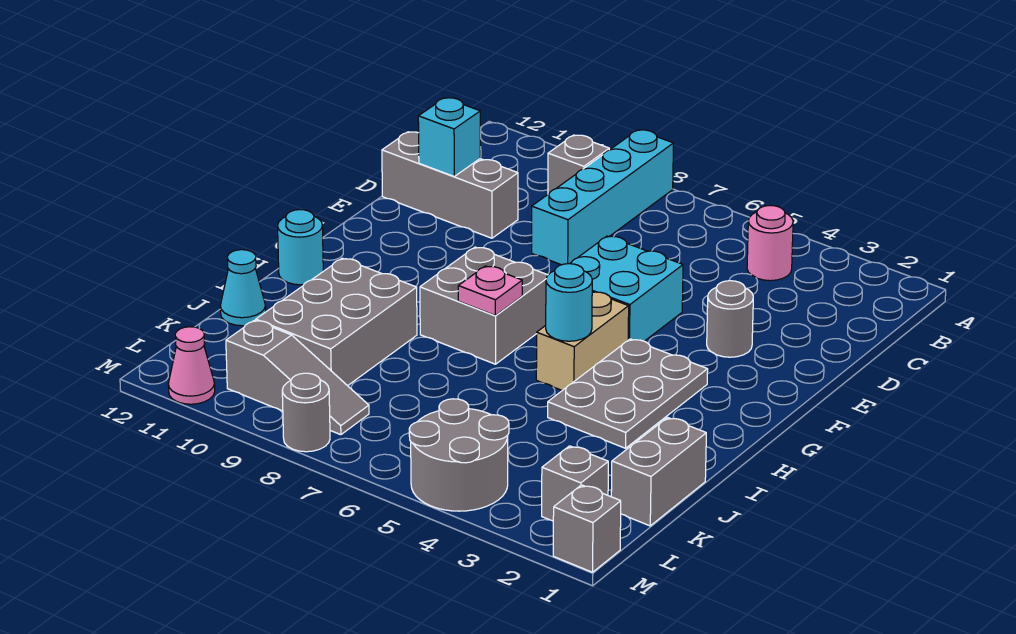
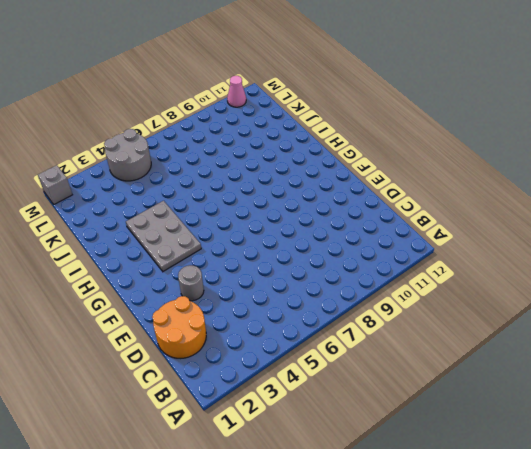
orange round brick C1:D2 level 1 -> none
none -> cyan brick A8:D8 level 1
none -> pink round brick B4 level 1
none -> grey brick B9 level 1

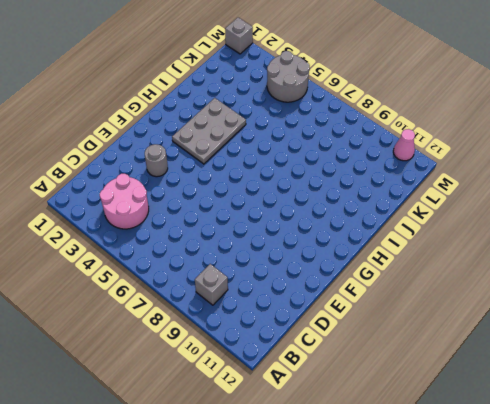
pink round brick B3:C4 level 1 -> pink round brick B4 level 1
none -> cyan brick A8:D8 level 1
none -> grey brick D10:D12 level 1
none -> cyan brick E5:F6 level 1

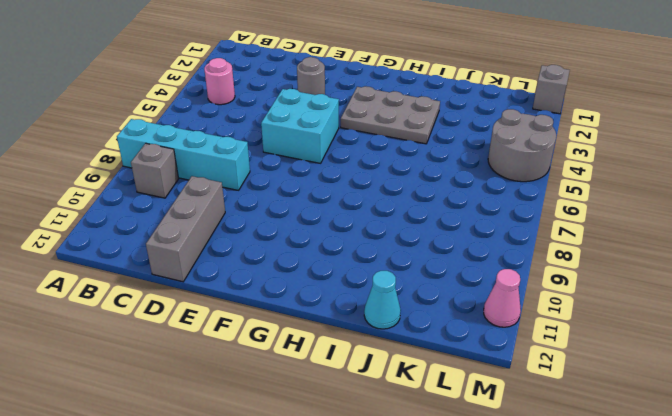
none -> tan brick G5:H5 level 1
none -> grey brick G7:H8 level 1
none -> cyan round brick H12 level 1

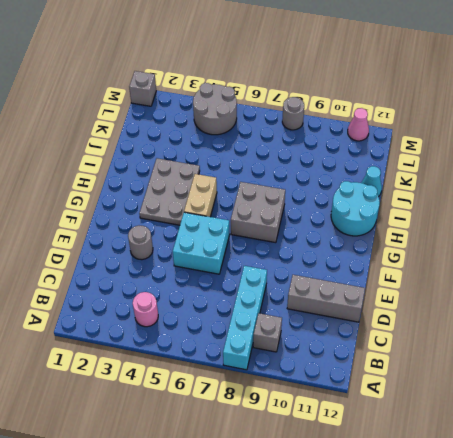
cyan round brick H11:I12 level 1 -> cyan round brick H12 level 1
none -> grey brick I9:K10 level 1
none -> grey brick J1:K1 level 1
none -> grey brick L2 level 1

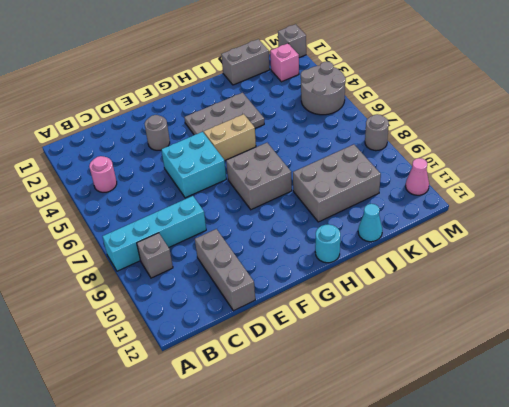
pink brick L2 level 1 -> grey brick L2 level 1
none -> grey slope L8:L10 level 1 top 10
none -> cyan brick D11 level 2
none -> cyan round brick H5 level 2

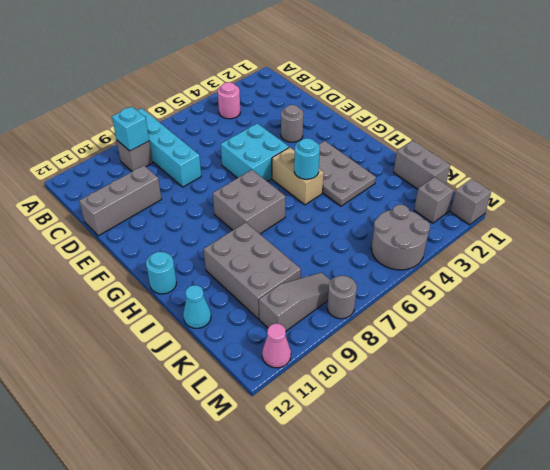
cyan brick B9 level 2 -> cyan brick D11 level 2
none -> pink plate H7 level 2

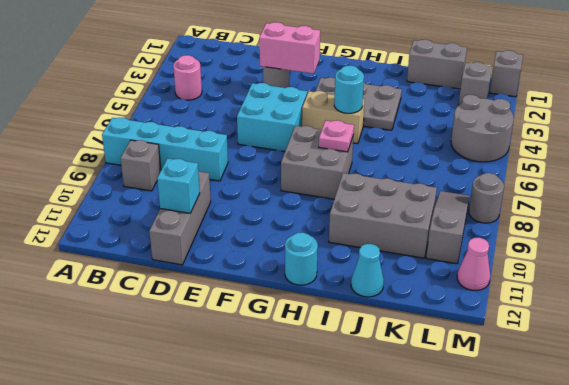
pink brick E3:F3 level 2 -> none

